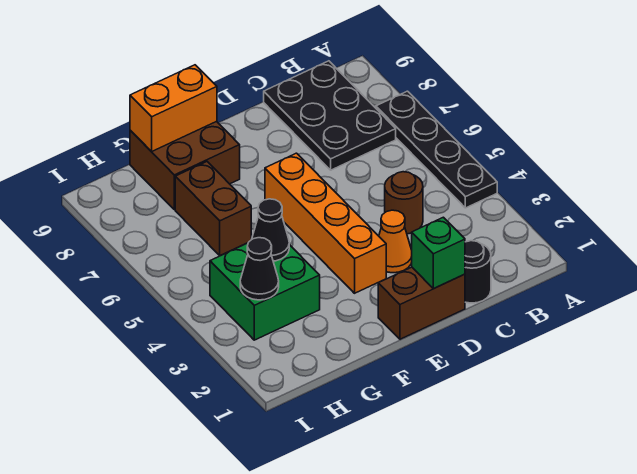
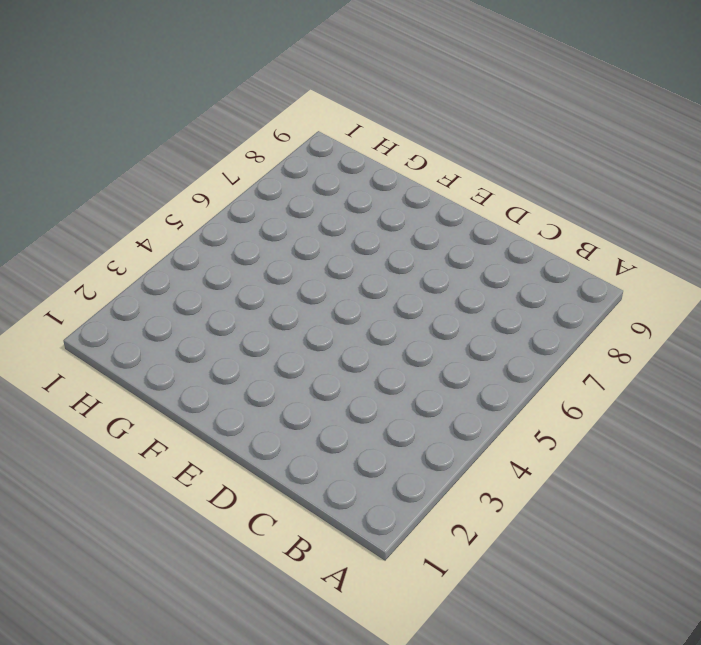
none -> black plate A4:A7 level 1
none -> black plate B7:C9 level 1
none -> black round brick C1 level 1

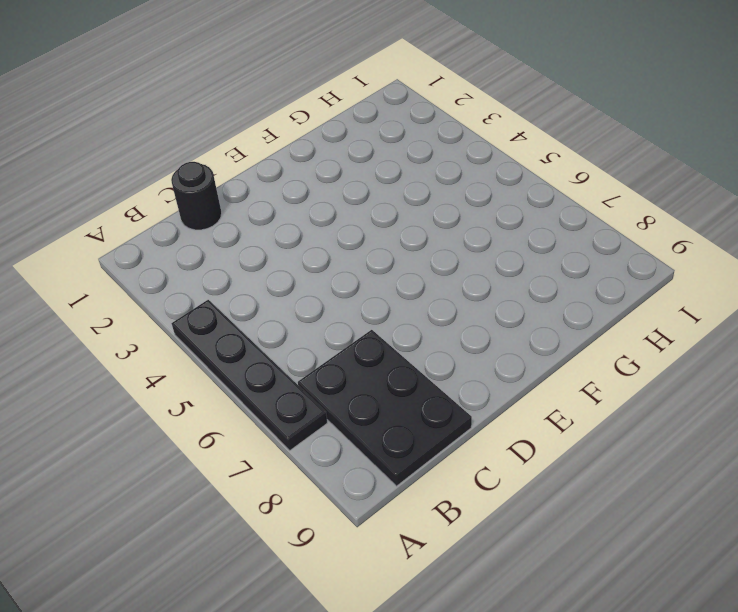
none -> brown round brick C4 level 1
none -> brown brick D1:E1 level 1
none -> orange cone D3 level 1

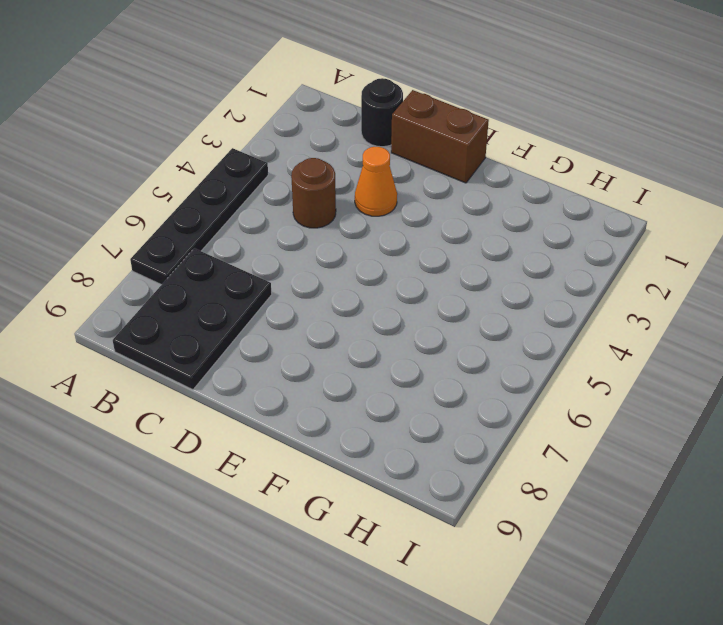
none -> orange brick E3:E6 level 1
none -> brown brick F8:G9 level 1
none -> green brick G3:H4 level 1

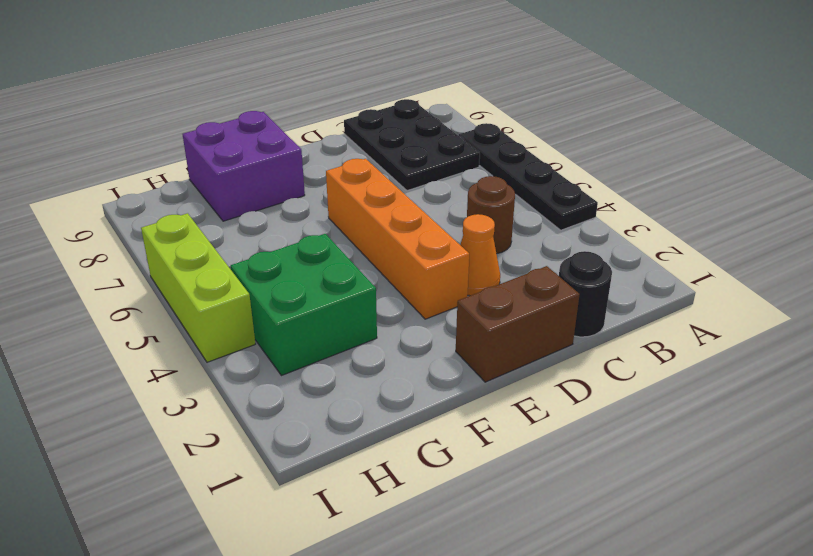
purple brick F8:G9 level 1 -> brown brick F8:G9 level 1
lime brick I4:I6 level 1 -> none
none -> brown brick G6:G7 level 1
none -> green brick D1 level 2
none -> orange brick F9:G9 level 2

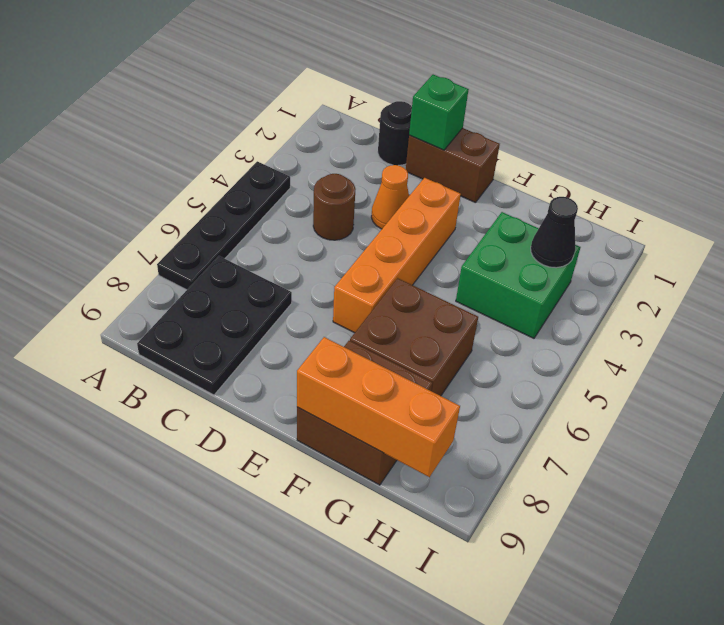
brown brick F6:G7 level 1 -> brown brick G6:G7 level 1
orange brick F9:H9 level 2 -> orange brick F9:G9 level 2
none -> black cone G4 level 2

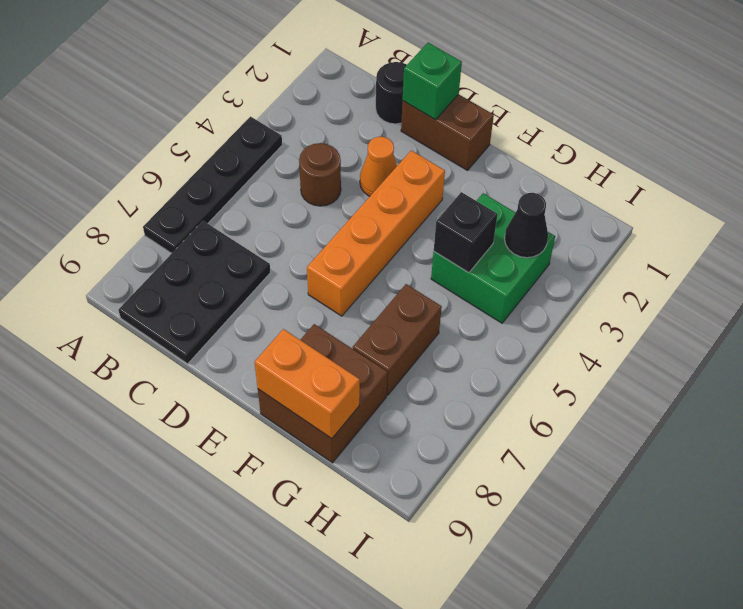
black brick G4 level 2 -> black cone G4 level 2

